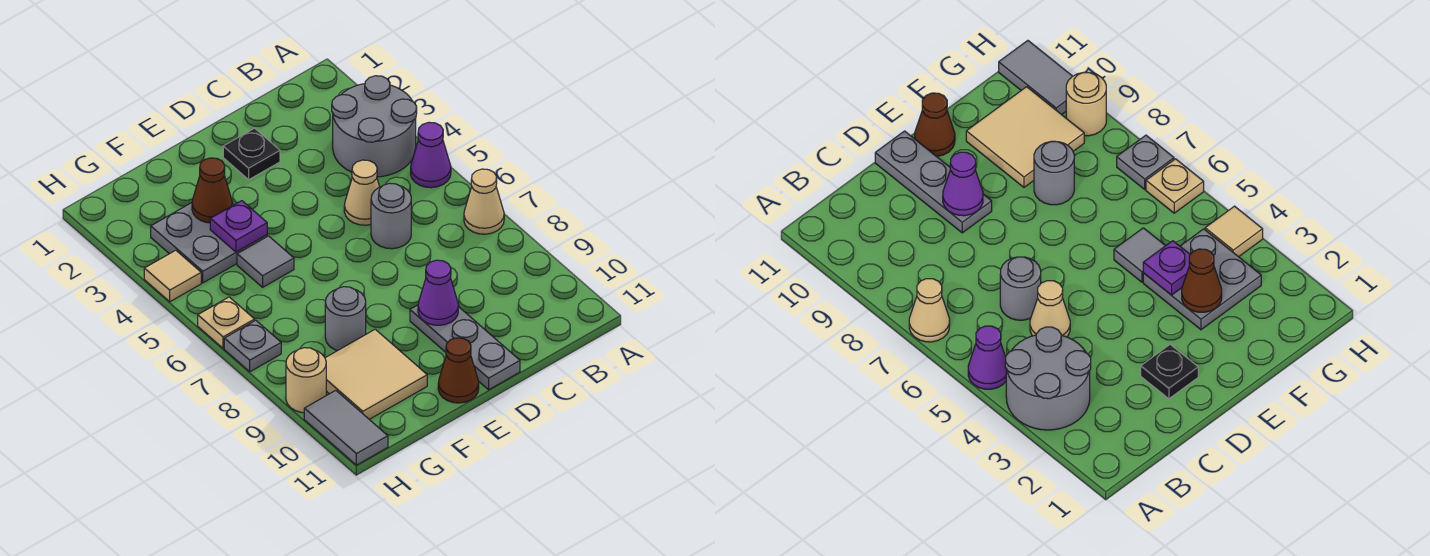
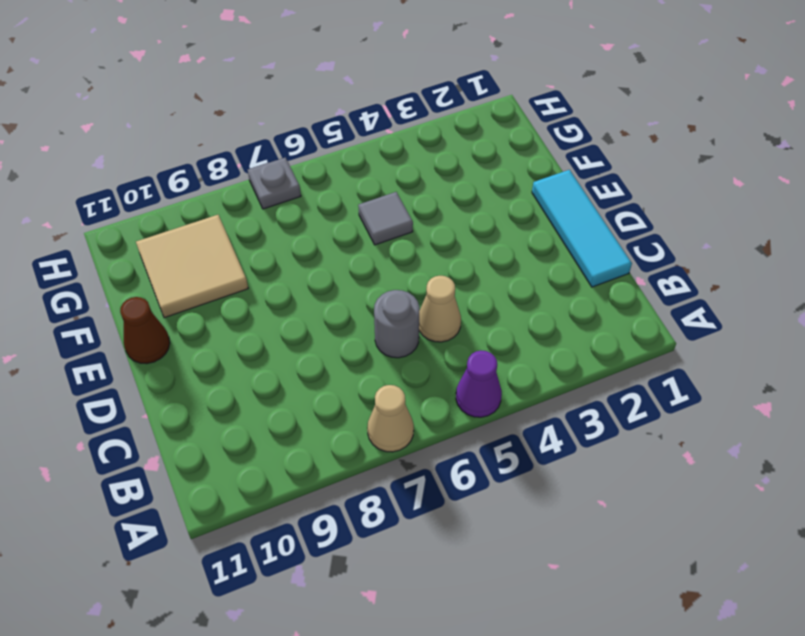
cyan tile C1:E1 level 1 -> none
none -> grey round brick A3:B4 level 1
none -> black plate D2 level 1
none -> grey plate D9:D11 level 1

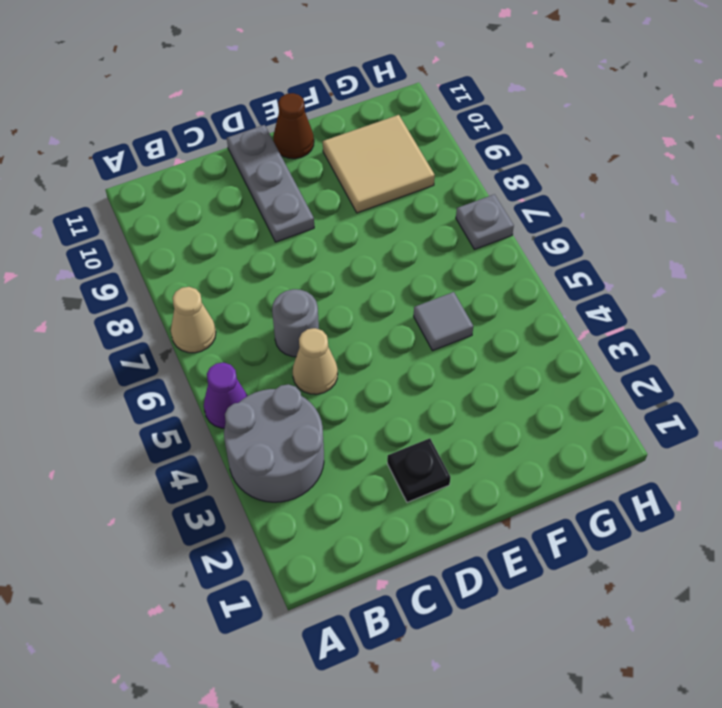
none -> grey plate F3:G4 level 1
none -> grey round brick F8 level 1
none -> tan tile H4 level 1

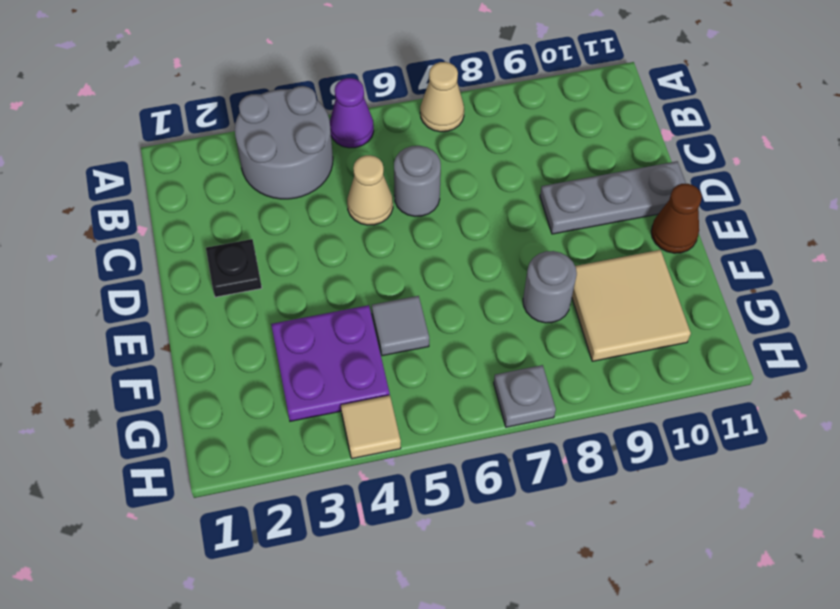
purple plate F3:G4 level 1 -> grey plate F3:G4 level 1
none -> tan plate H6 level 1
none -> tan round brick H9 level 1
none -> grey tile H10:H11 level 1

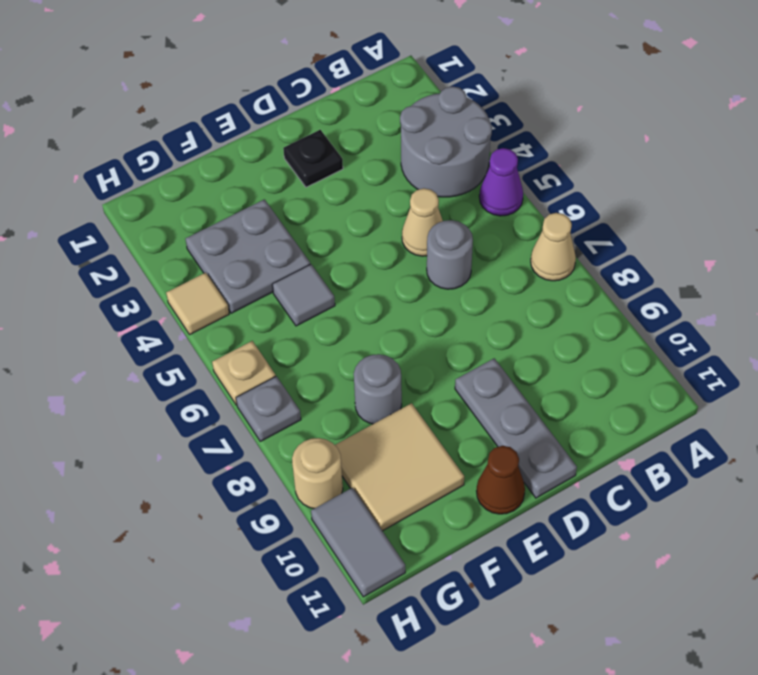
none -> purple cone D9 level 2
none -> brown cone F3 level 2
none -> purple plate F4 level 2

